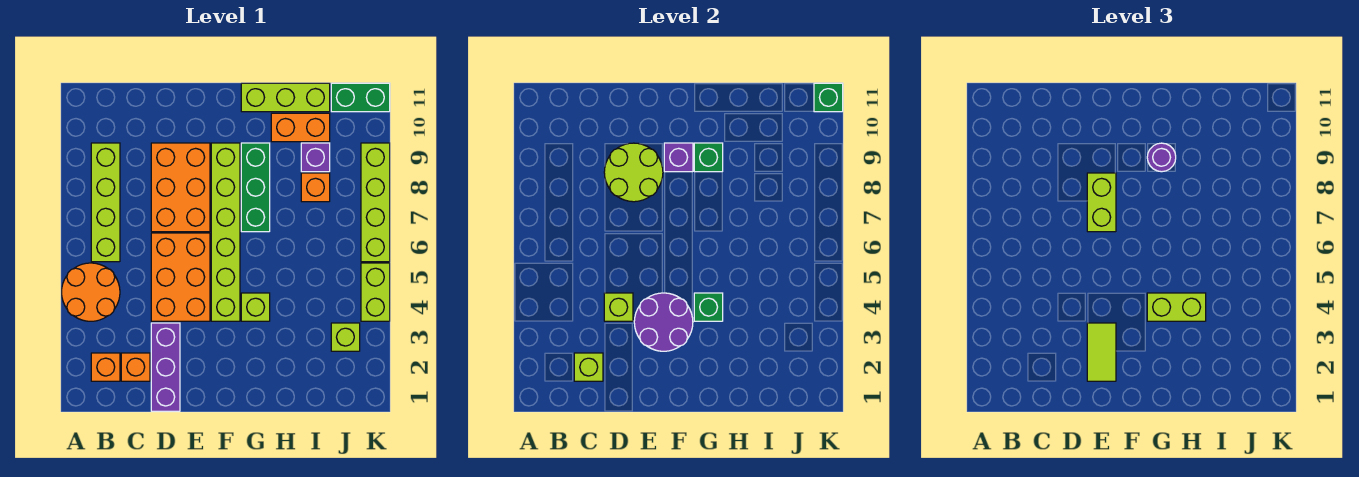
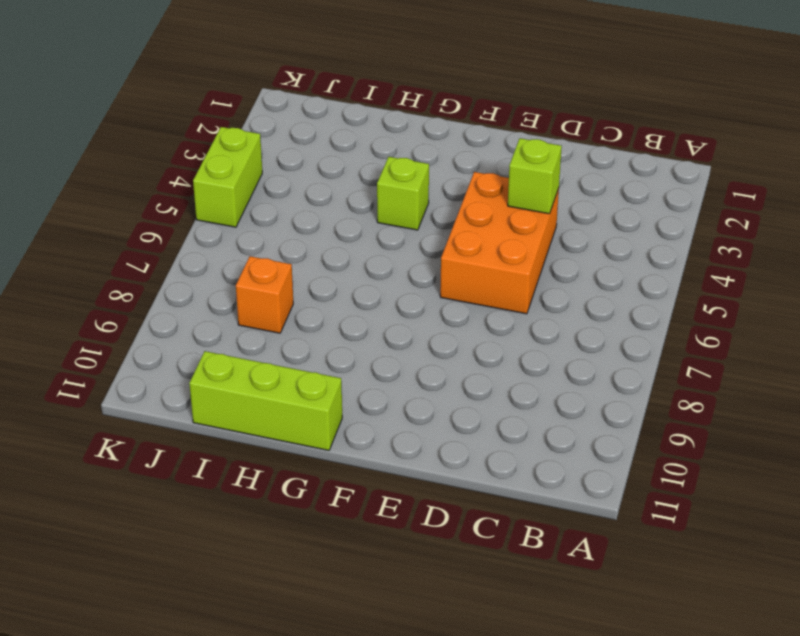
none -> orange round brick A4:B5 level 1
none -> orange brick B2 level 1
none -> lime brick B6:B9 level 1
none -> orange brick C2 level 1

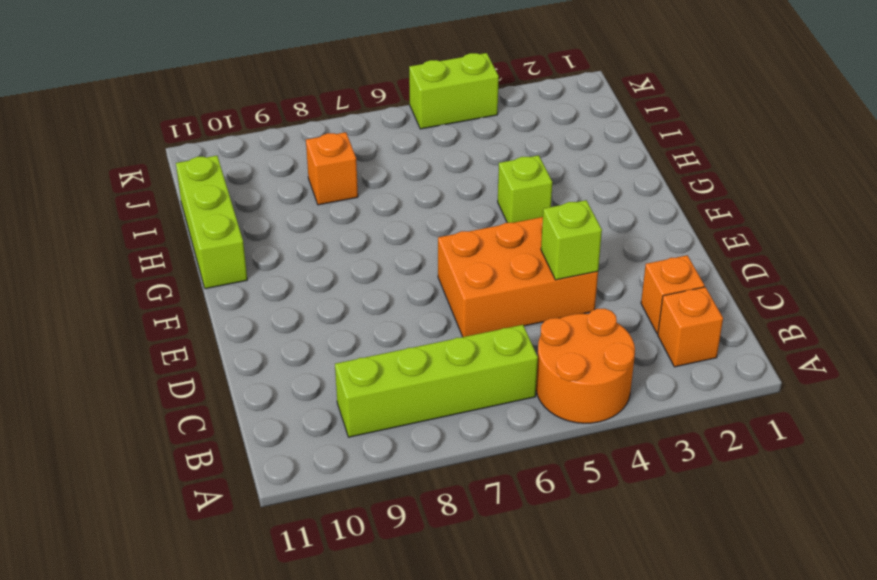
none -> purple brick D1:D3 level 1
none -> orange brick D7:E9 level 1
none -> lime brick F4:F9 level 1
none -> green brick G7:G9 level 1

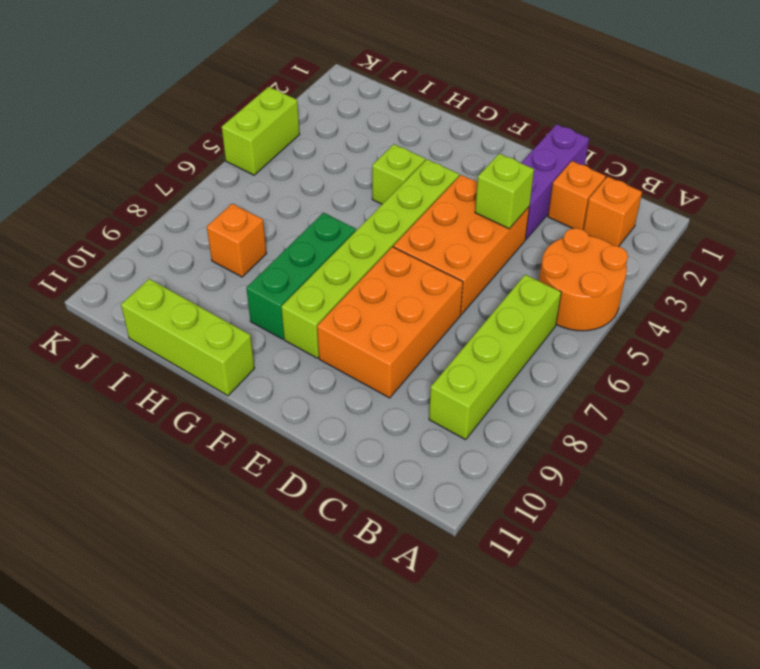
none -> orange brick H10:I10 level 1
none -> purple brick I9 level 1
none -> lime brick J3 level 1
none -> green brick J11:K11 level 1

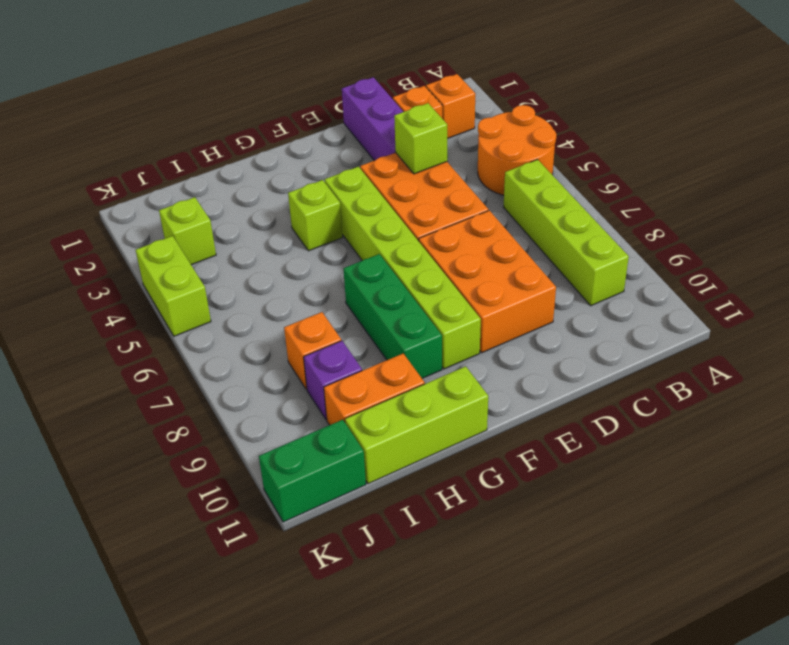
none -> lime brick K6:K9 level 1
none -> lime brick C2 level 2
none -> lime round brick D8:E9 level 2
none -> purple round brick E3:F4 level 2

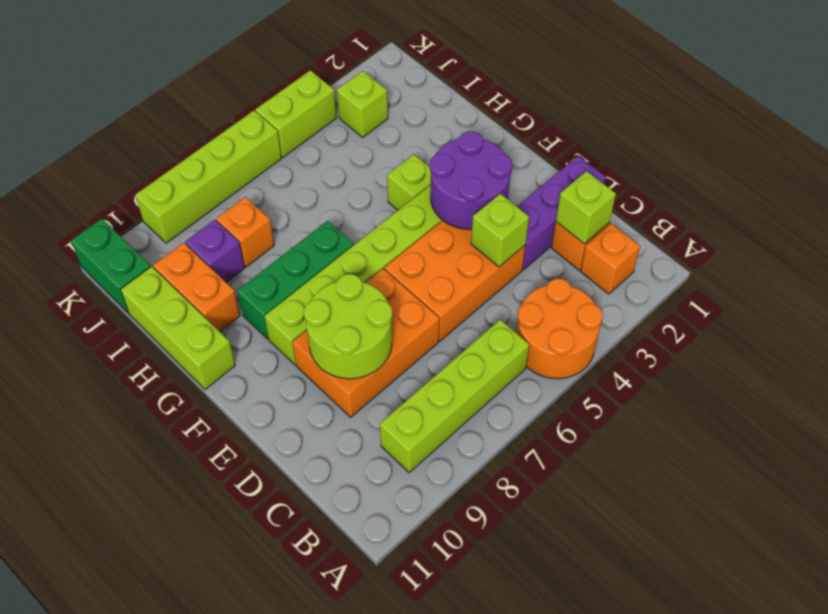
none -> purple brick F9 level 2
none -> green brick G4 level 2
none -> green brick G9 level 2
none -> green brick K11 level 2

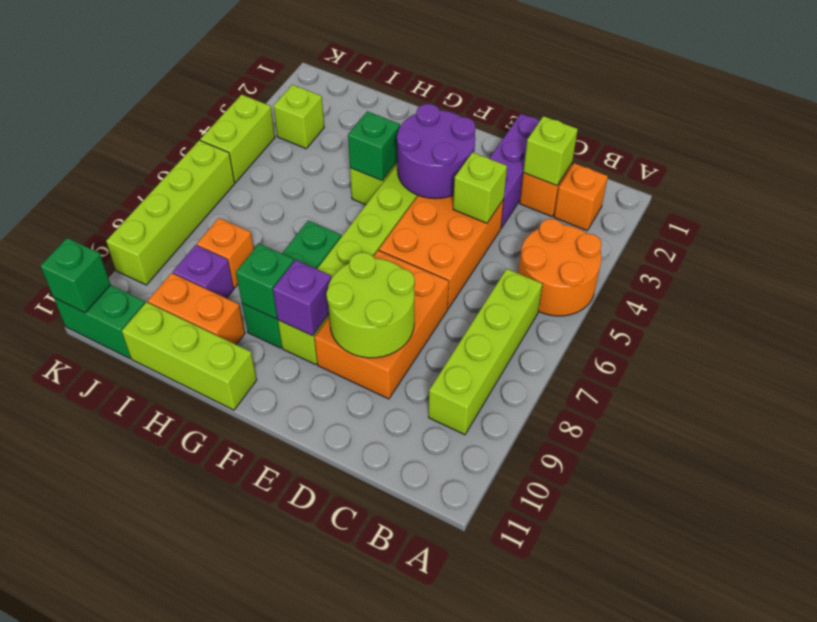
none -> lime tile E2:E3 level 3
none -> lime brick E7:E8 level 3
none -> lime brick G4:H4 level 3
none -> purple round brick G9 level 3

